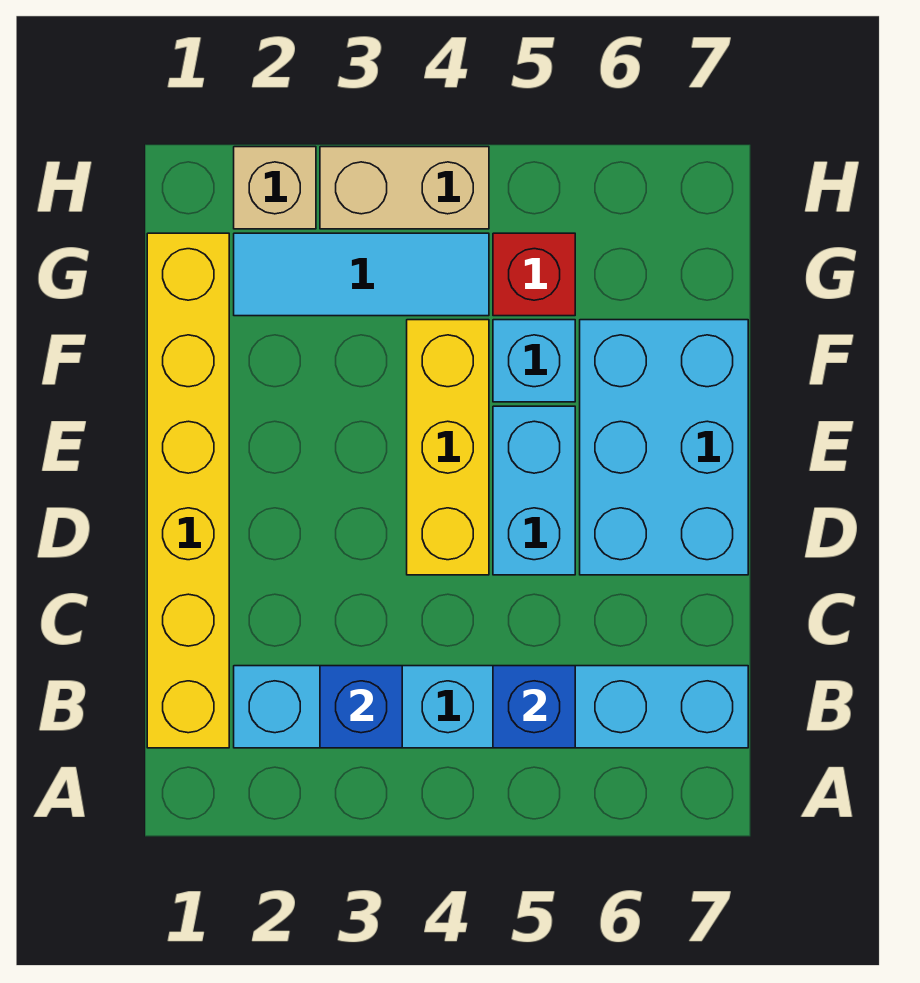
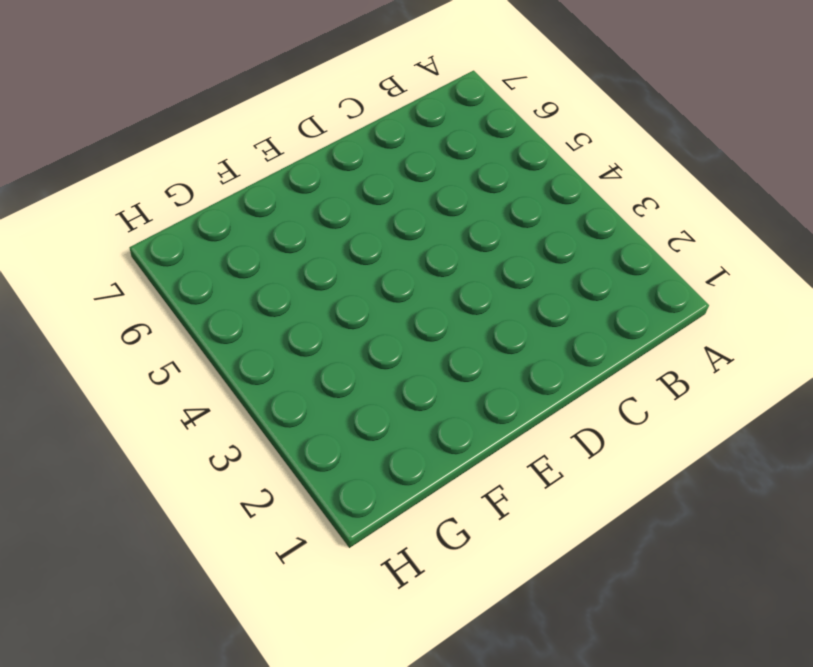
none -> yellow brick B1:G1 level 1
none -> cyan brick B2:B7 level 1
none -> yellow brick D4:F4 level 1

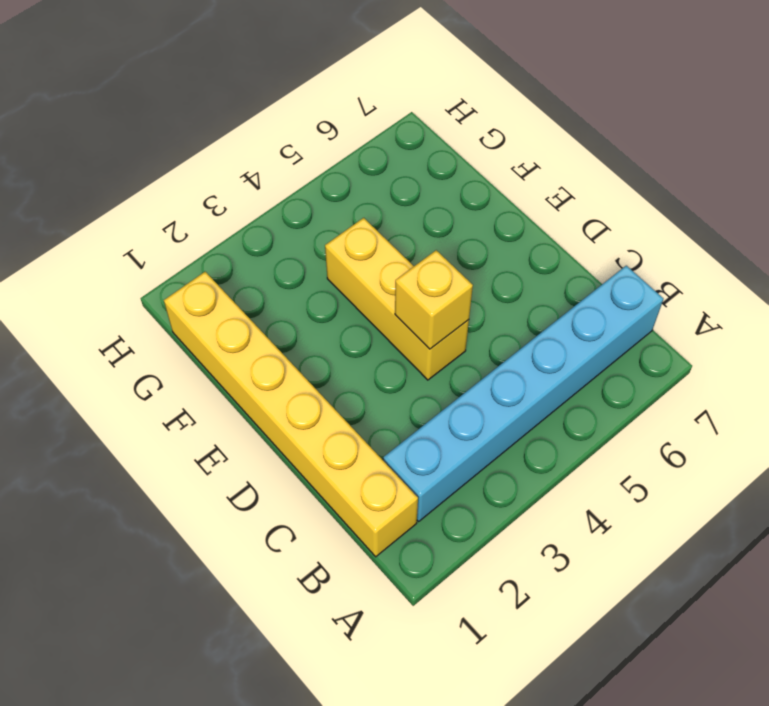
yellow brick D4 level 2 -> none
none -> cyan brick D5:E5 level 1
none -> cyan brick D6:F7 level 1
none -> cyan brick F5 level 1

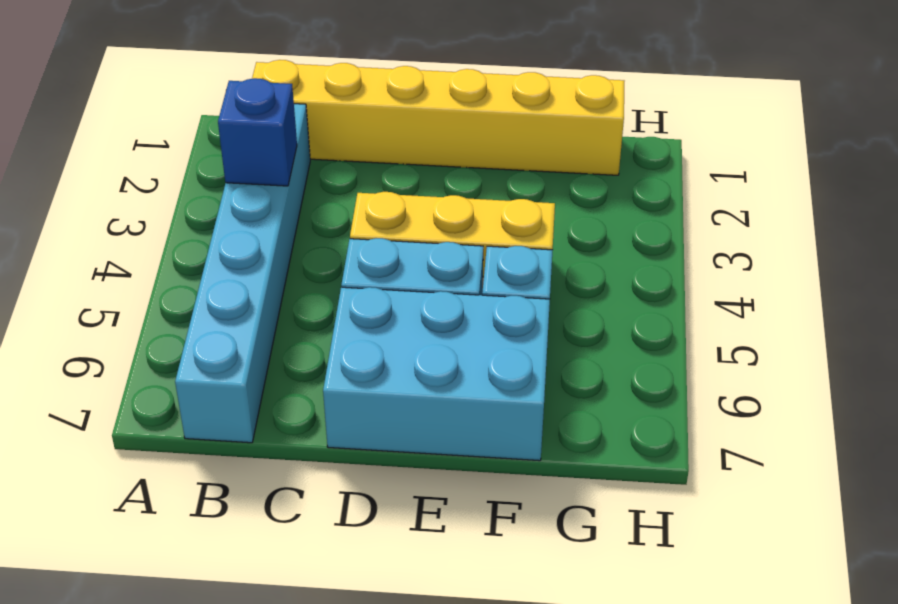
none -> cyan tile G2:G4 level 1
none -> red brick G5 level 1
none -> tan brick H2 level 1

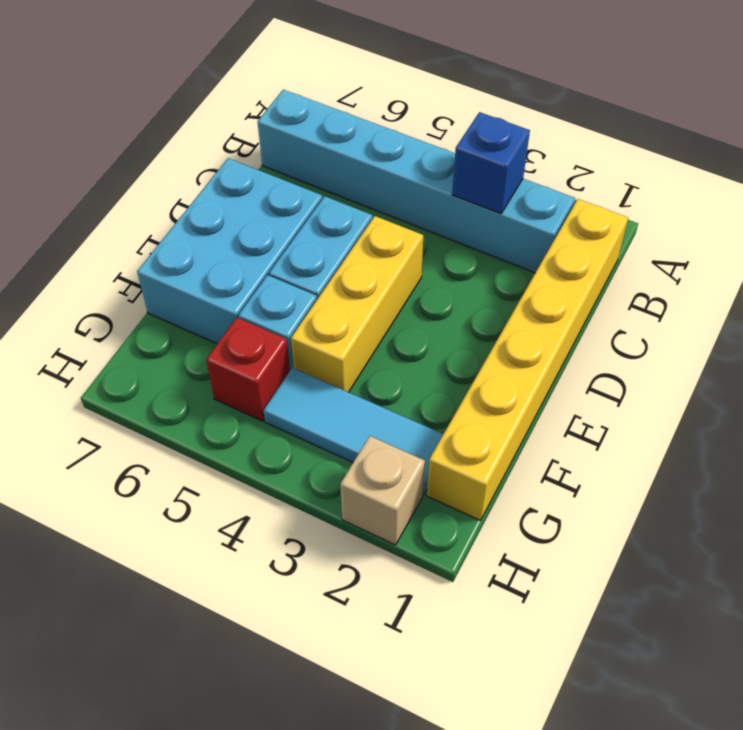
none -> tan brick H3:H4 level 1
none -> blue brick B5 level 2

